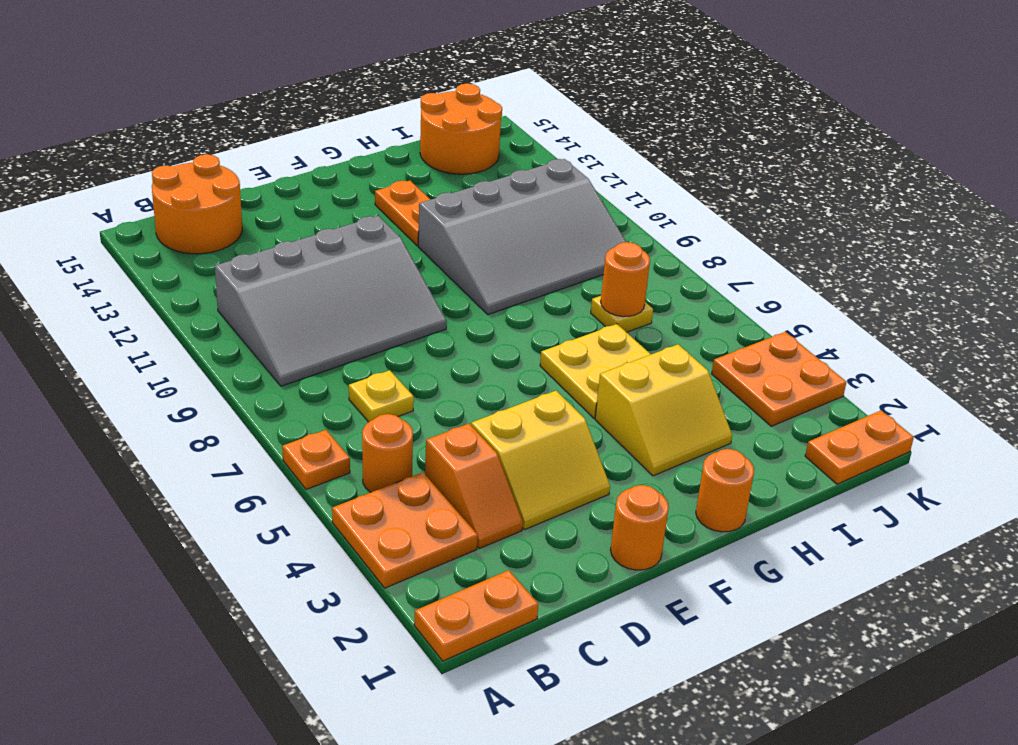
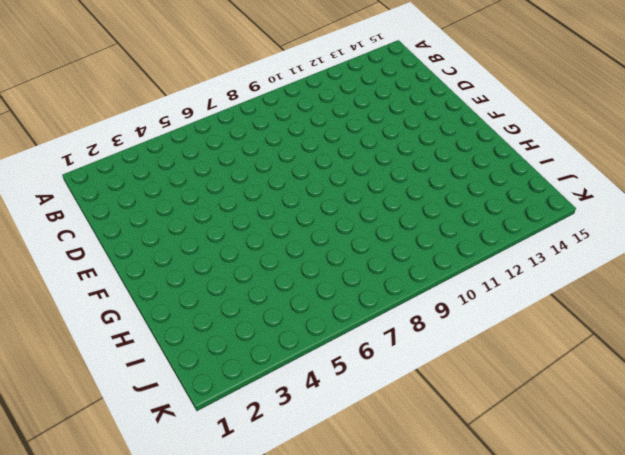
none -> orange plate A1:B1 level 1
none -> orange plate A3:B4 level 1
none -> orange plate A6 level 1

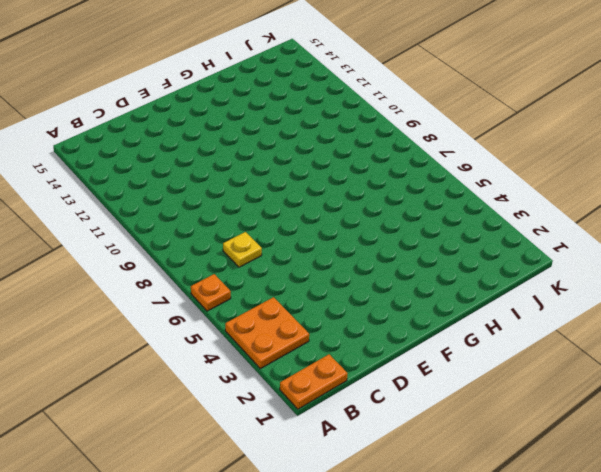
none -> orange round brick B5 level 1
none -> grey slope B9:E11 level 1 top 11
none -> orange round brick B14:C15 level 1

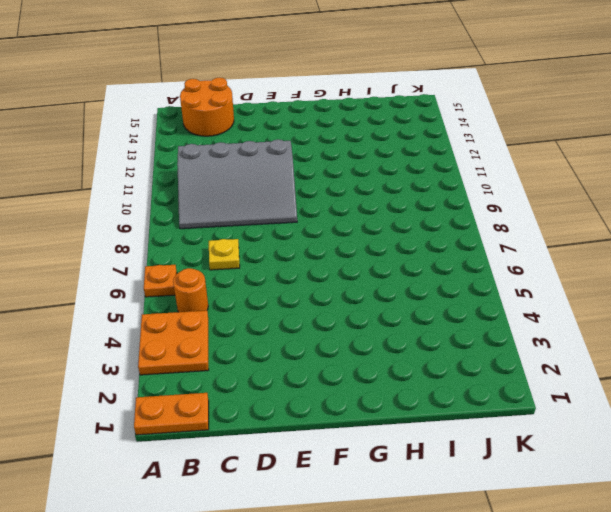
none -> orange slope C3:C4 level 1 top 4
none -> yellow slope D3:E4 level 1 top 4
none -> orange round brick E1 level 1

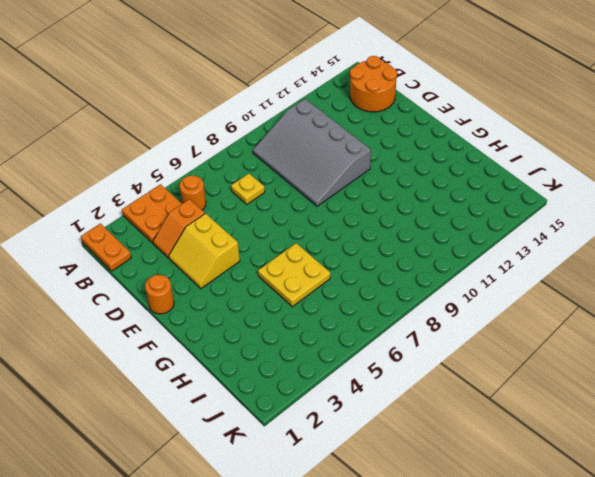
none -> orange plate A6 level 1
none -> orange round brick G1 level 1
none -> yellow slope G3:H4 level 1 top 4

